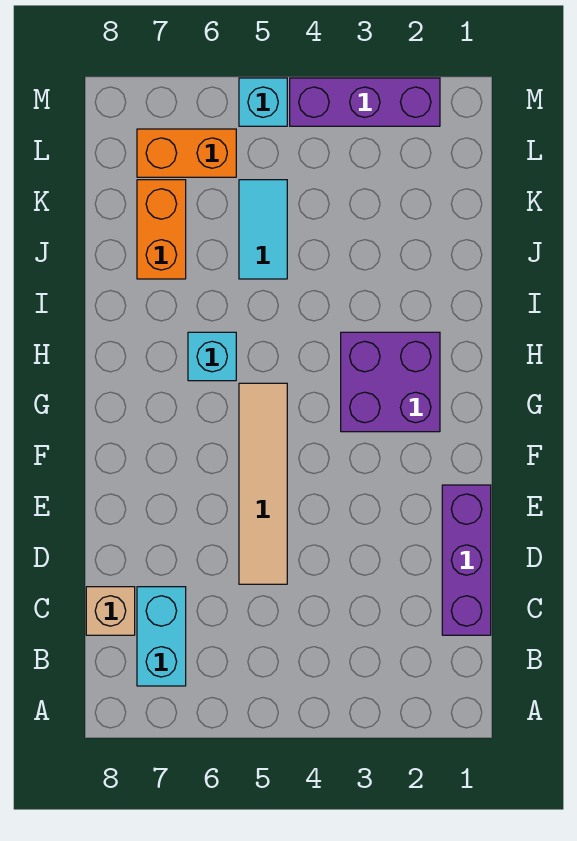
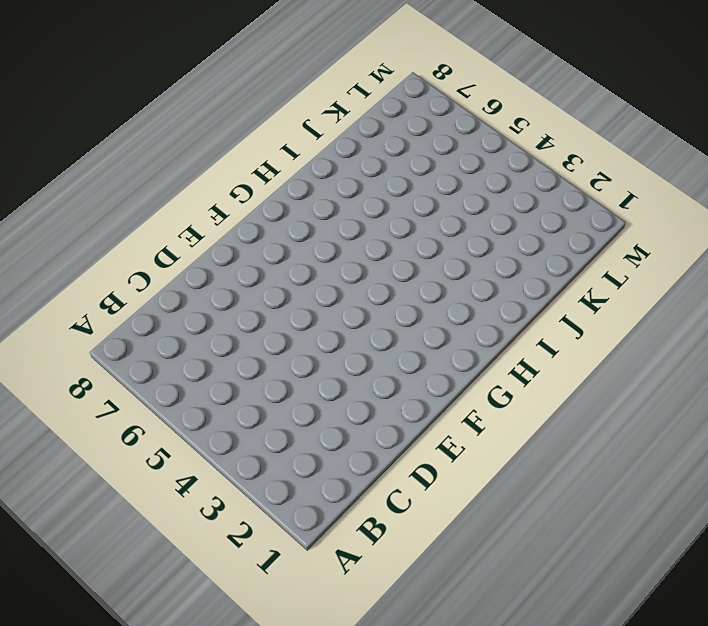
none -> cyan brick B7:C7 level 1
none -> purple brick C1:E1 level 1

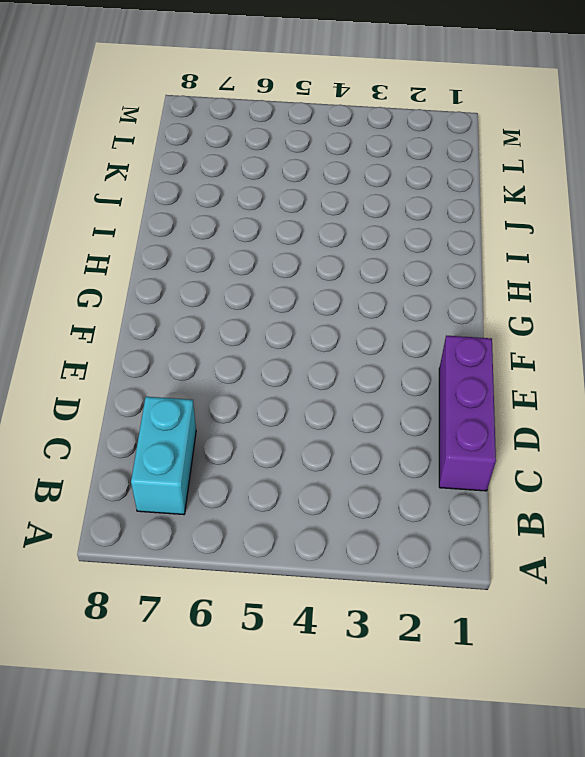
none -> tan brick C8 level 1
none -> tan tile D5:G5 level 1

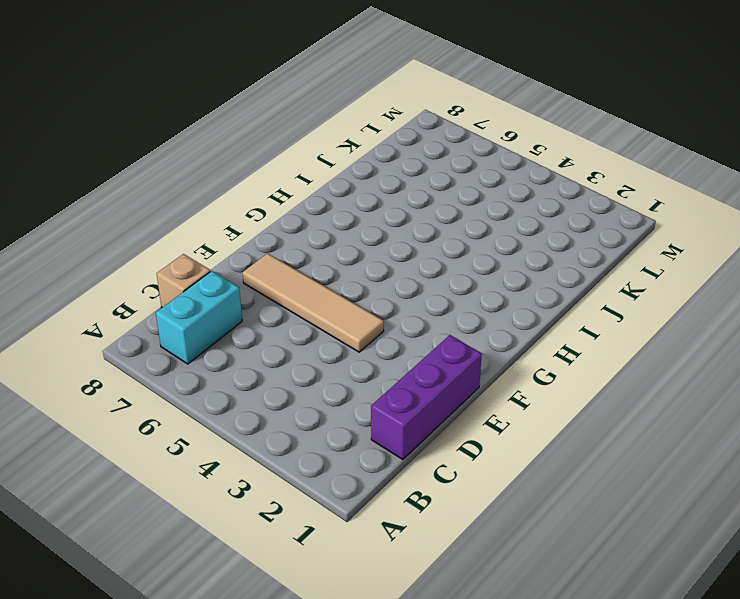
tan tile E4:E7 level 1 -> tan tile D5:G5 level 1
none -> purple brick G2:H3 level 1
none -> cyan brick H6 level 1

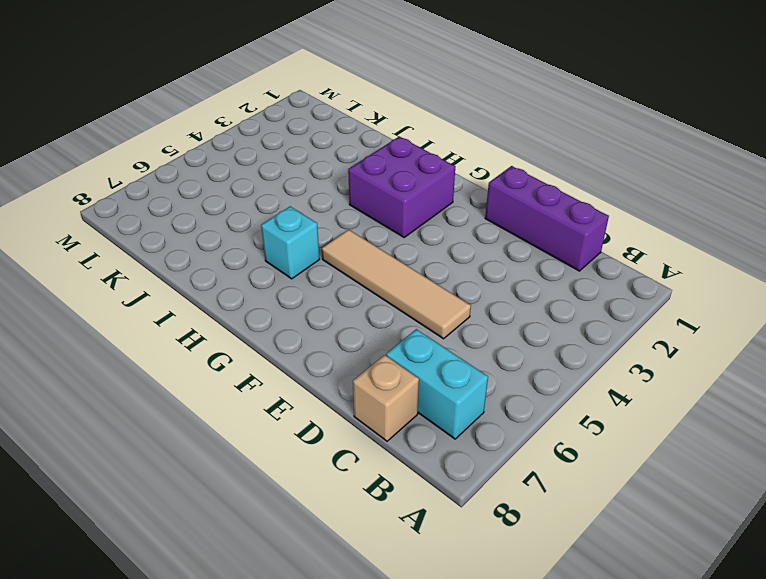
none -> cyan tile J5:K5 level 1
none -> orange brick J7:K7 level 1

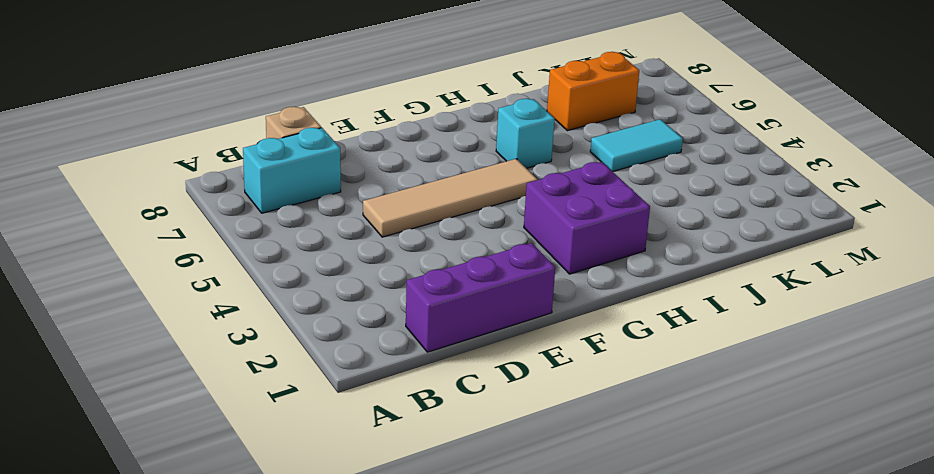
none -> orange brick L6:L7 level 1
none -> purple brick M2:M4 level 1

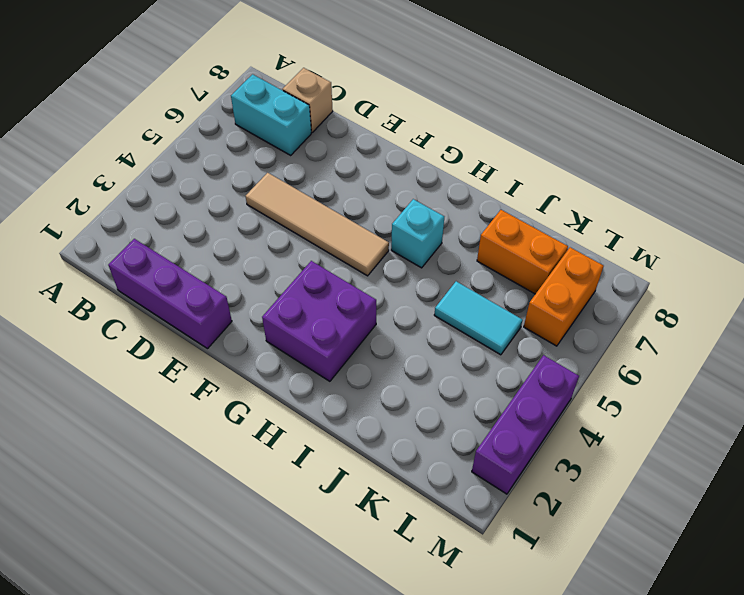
none -> cyan brick M5 level 1

